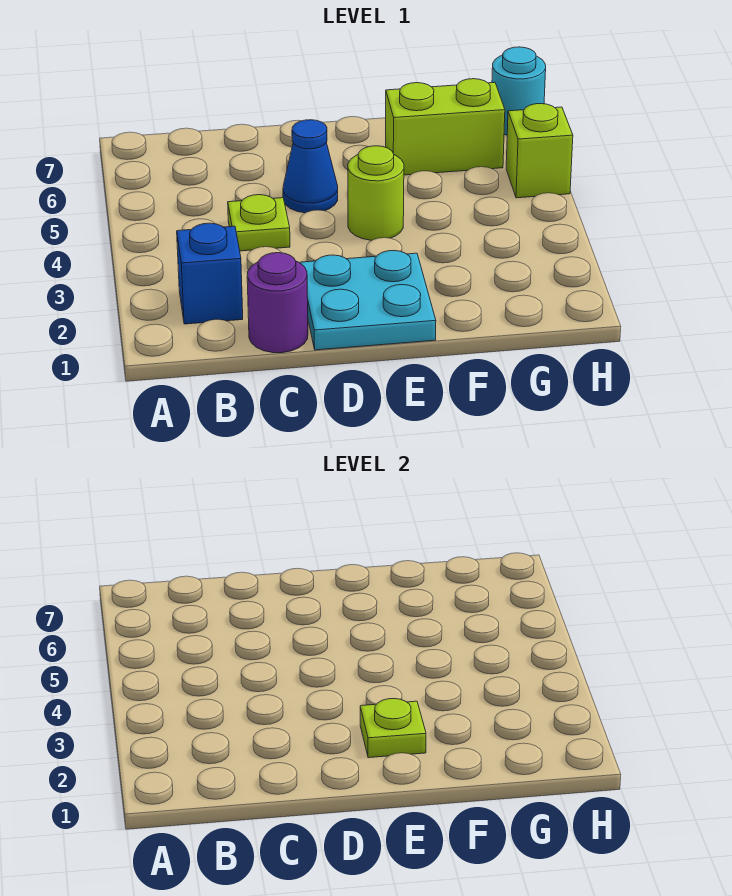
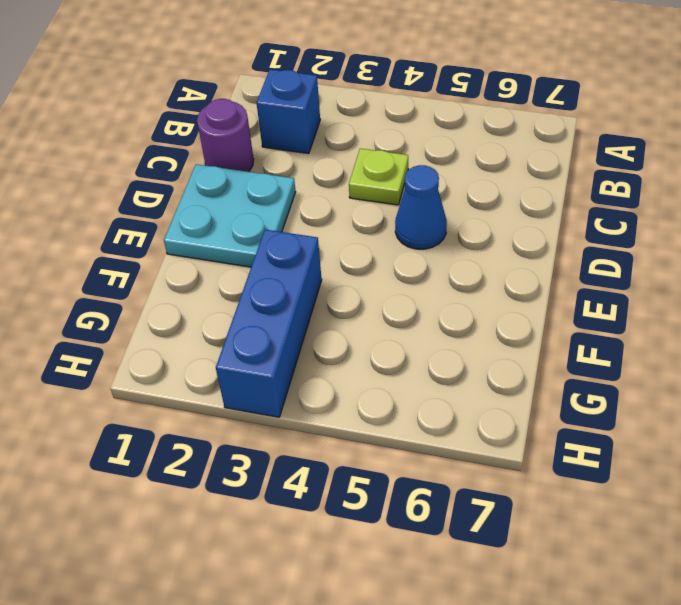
blue brick F3:H3 level 1 -> none
none -> lime round brick E4 level 1
none -> lime brick F6:G6 level 1

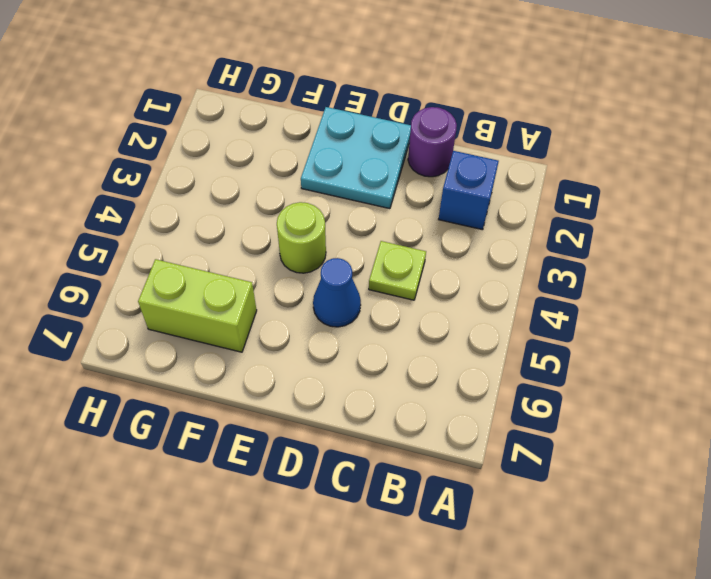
none -> lime brick H5 level 1
none -> cyan round brick H7 level 1

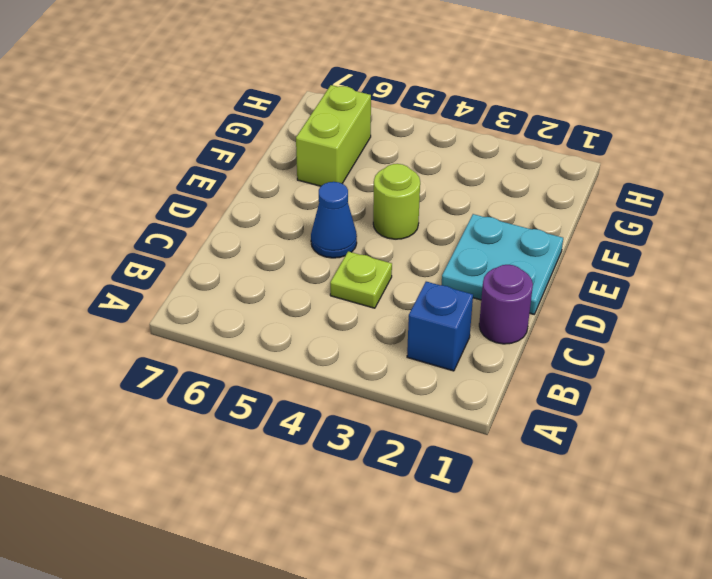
none -> lime brick H5 level 1
none -> cyan round brick H7 level 1

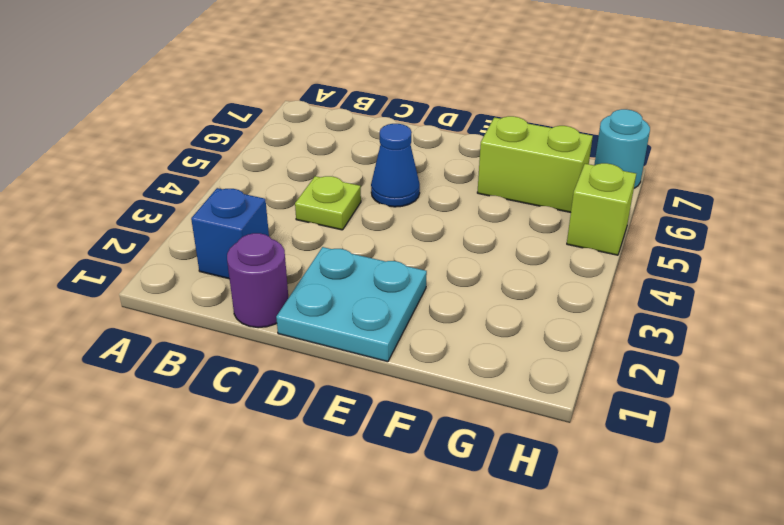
none -> lime round brick E4 level 1
none -> lime plate E2 level 2

